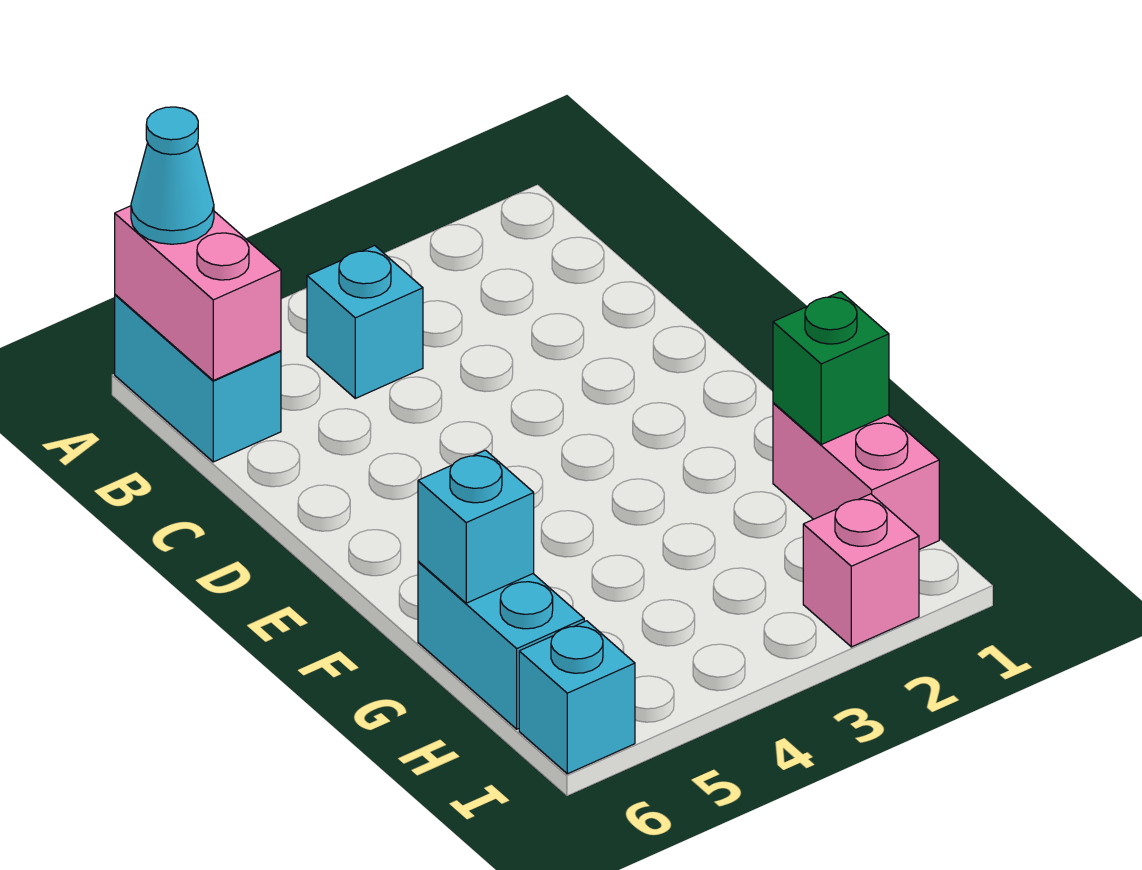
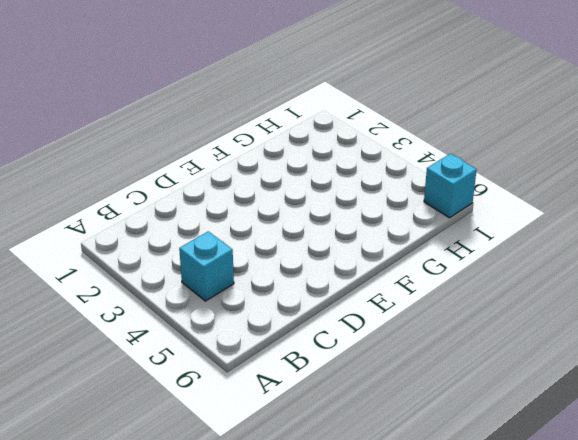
none -> cyan brick A6:B6 level 1
none -> pink brick G1:H1 level 1

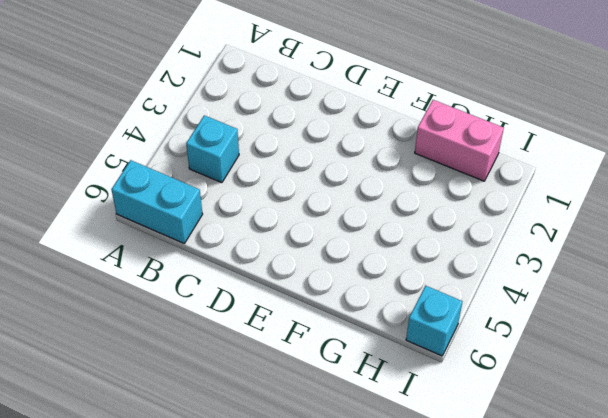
none -> cyan brick G6:H6 level 1
none -> pink brick I2 level 1

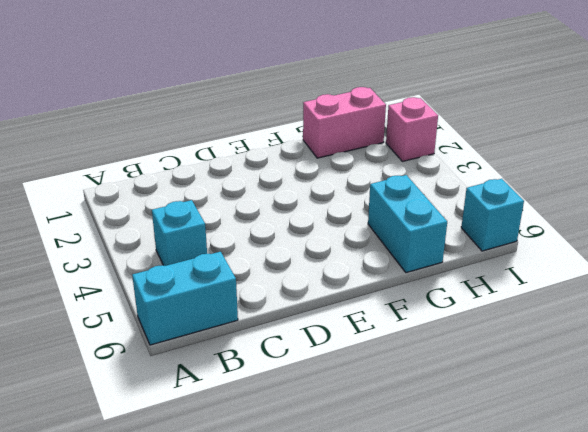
cyan brick G5:G6 level 1 -> cyan brick G6:H6 level 1
none -> pink brick A6:B6 level 2
none -> green brick G1 level 2

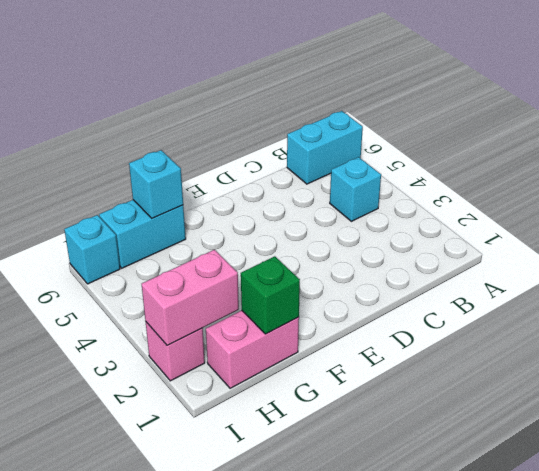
pink brick H2:I2 level 2 -> pink brick A6:B6 level 2
none -> cyan cone A6 level 3

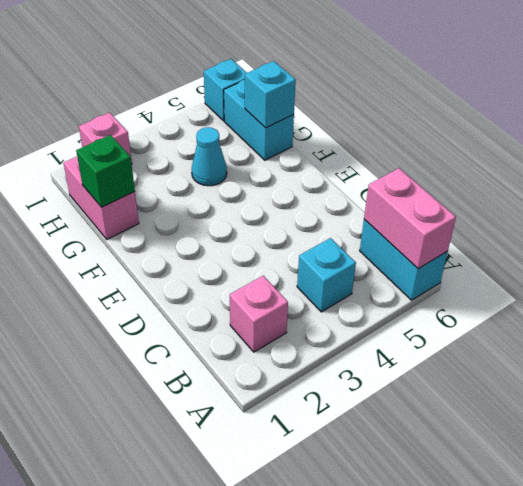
pink brick B2 level 1 -> none
cyan cone G4 level 1 -> cyan cone A6 level 3

